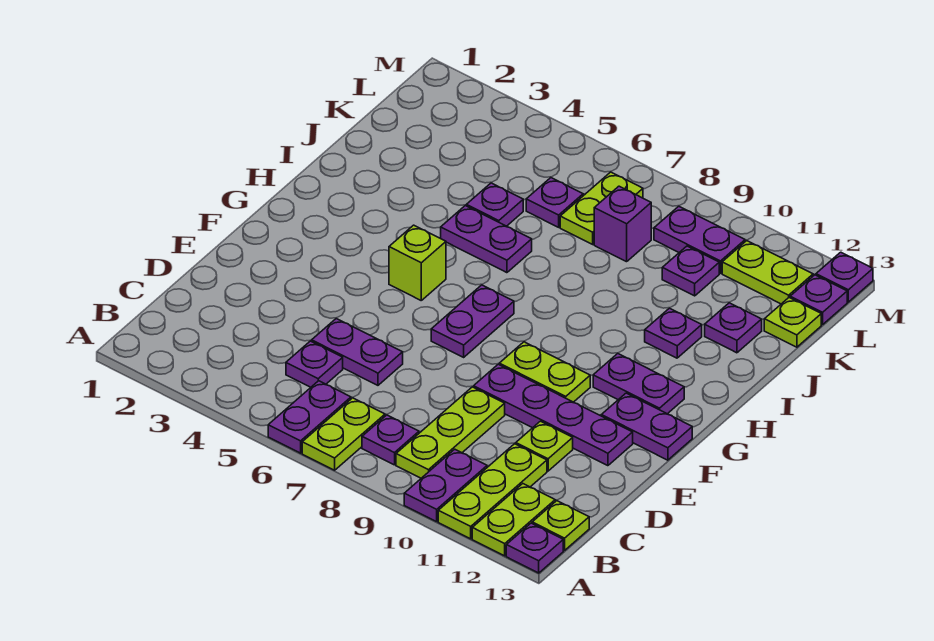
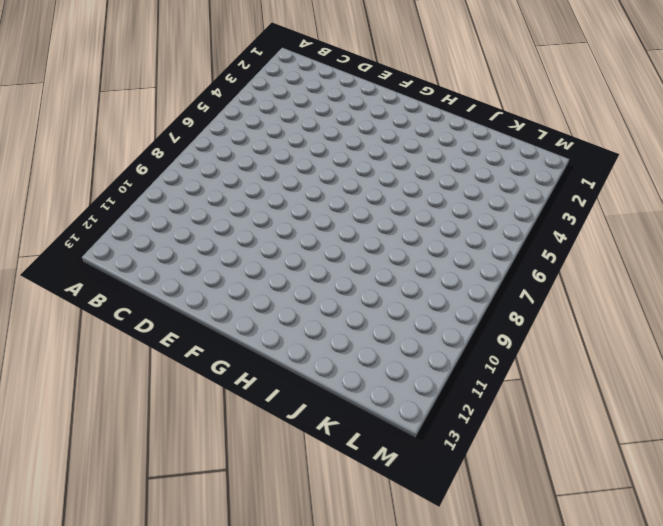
none -> purple plate A6:B6 level 1
none -> lime plate A7:B7 level 1
none -> purple plate A10:B10 level 1
none -> lime plate A11:C11 level 1

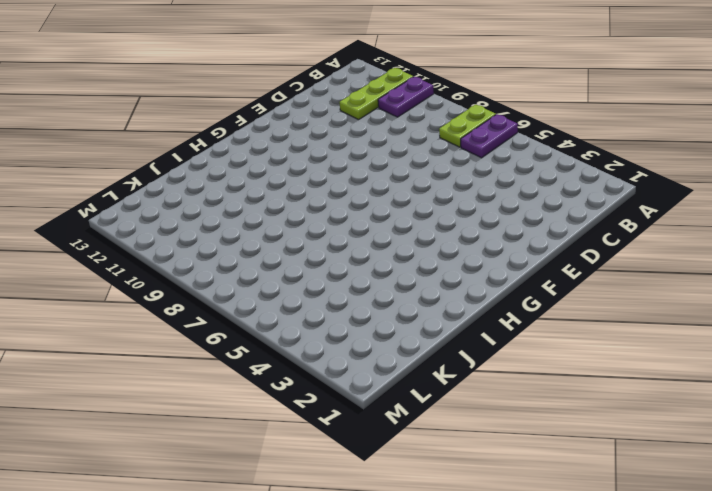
none -> lime plate A12:B12 level 1
none -> purple plate A13 level 1
none -> purple plate B8 level 1
none -> lime plate B9:D9 level 1

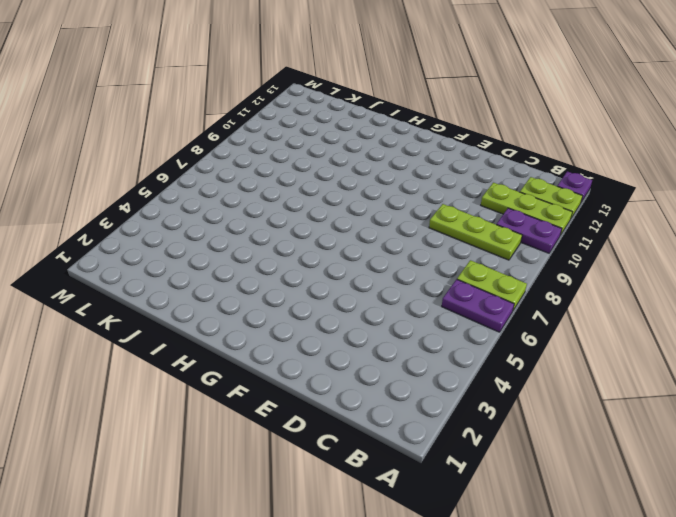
none -> purple plate B8 level 1
none -> lime plate B13 level 1
none -> purple plate C5 level 1
none -> purple plate D5:D6 level 1

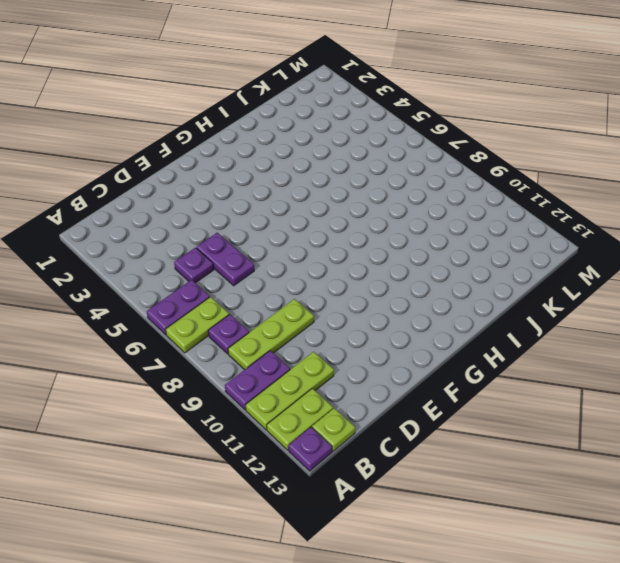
none -> lime plate D11 level 1
none -> purple plate E9:E12 level 1
none -> purple plate F7:G7 level 1
none -> lime plate F9:F10 level 1

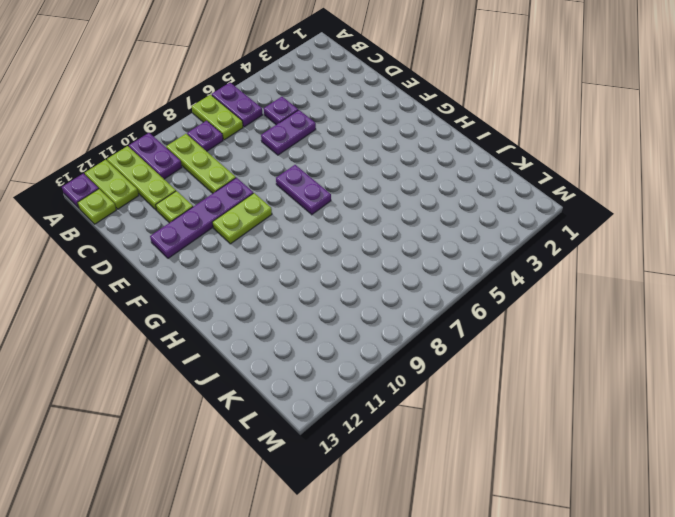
none -> purple plate F12:F13 level 1
none -> lime brick G5 level 1
none -> purple plate G11:G12 level 1
none -> purple plate I5:I6 level 1

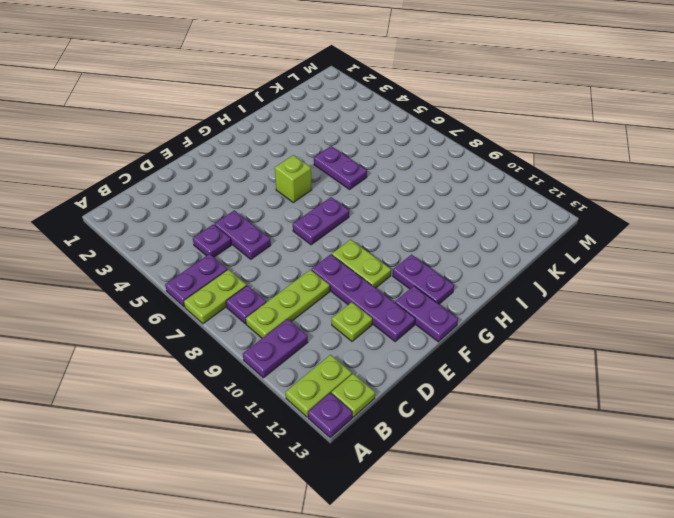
none -> lime plate A11:C11 level 1
none -> purple plate I11 level 1
none -> purple plate J5 level 1
none -> purple plate J12 level 1

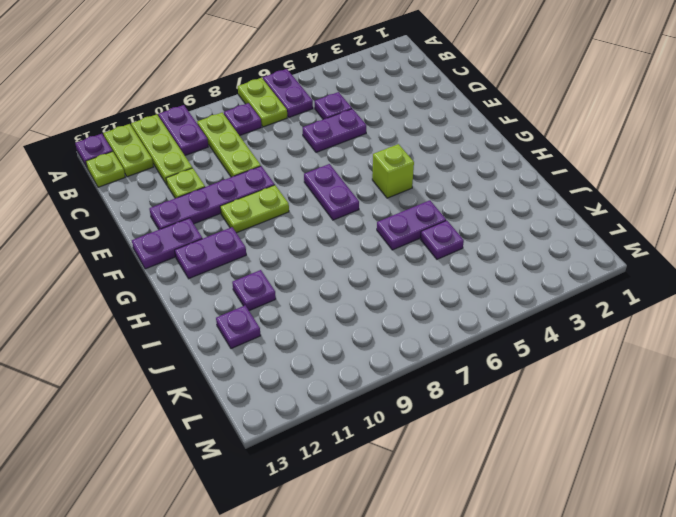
none -> purple plate K6 level 1
none -> lime plate K7:L7 level 1
none -> purple brick K8 level 1
none -> purple plate K10 level 1

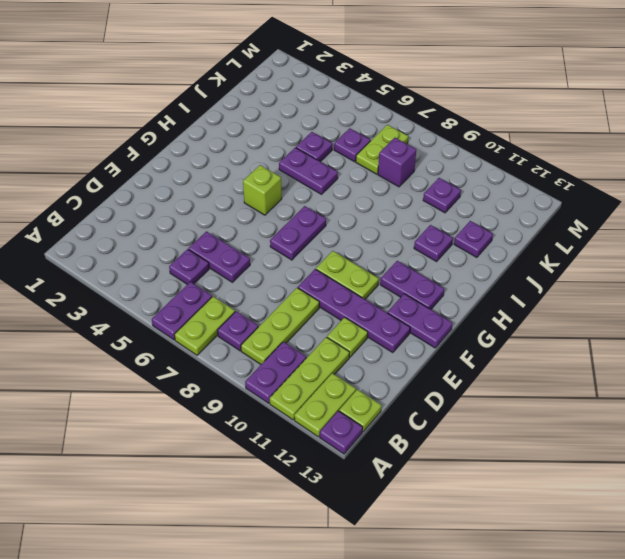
none -> lime plate K13 level 1
none -> purple plate L9:L10 level 1
none -> lime plate L11:L12 level 1
none -> purple plate L13 level 1

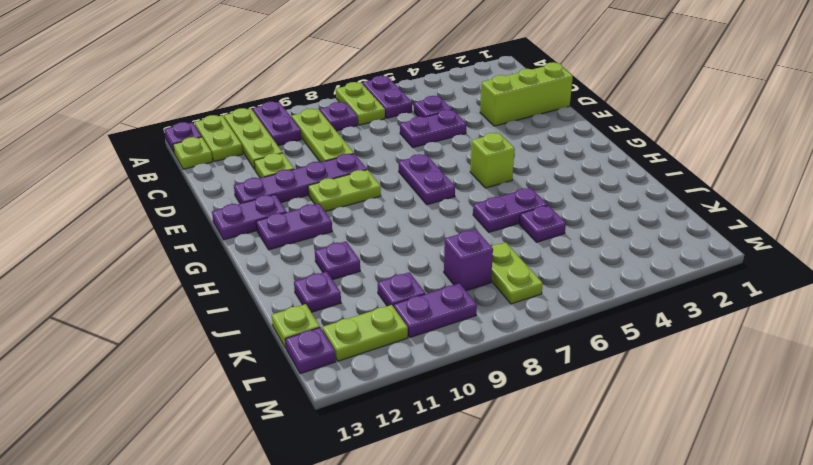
lime brick D1:D3 level 1 -> none
none -> purple plate K6 level 1
none -> purple plate M13 level 1

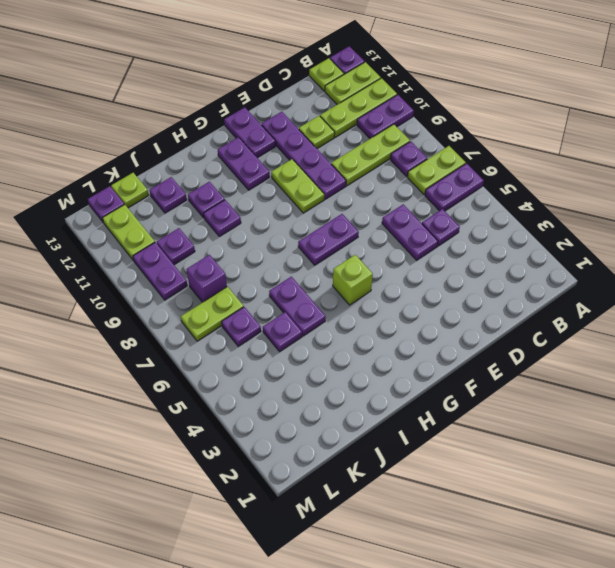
purple plate I10 level 1 -> purple plate M13 level 1

